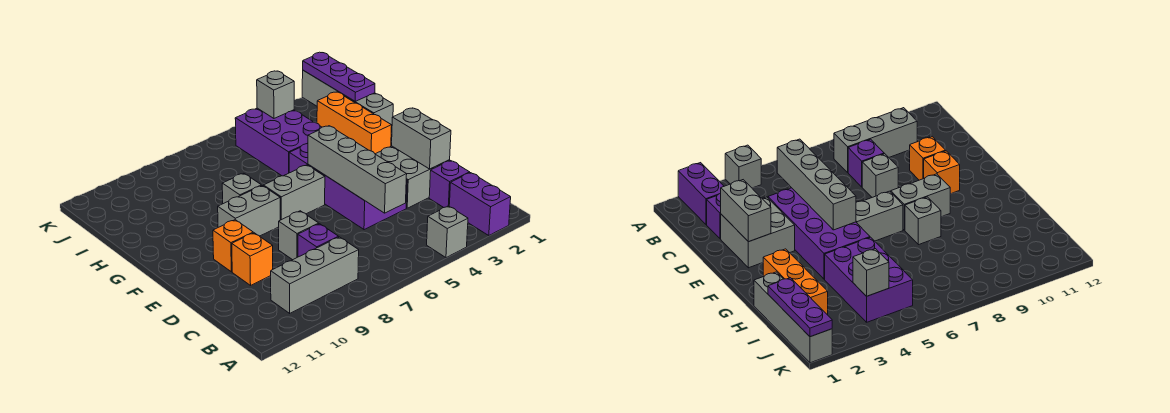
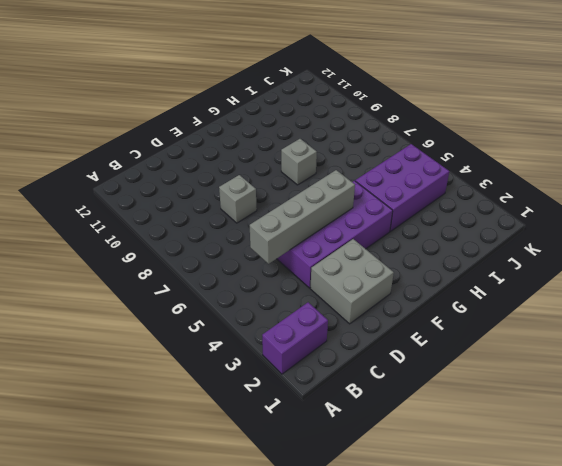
none -> grey brick A4 level 1
none -> grey brick B8:B10 level 1
none -> purple brick C2 level 1

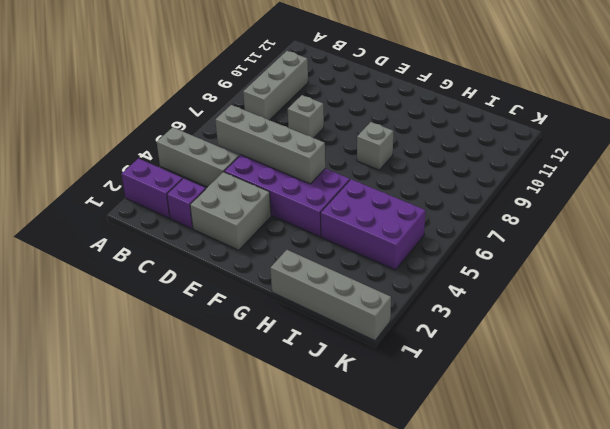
grey brick A4:C4 level 1 -> grey brick A4 level 1
none -> purple brick C8 level 1
none -> orange brick D10 level 1
none -> orange brick E10 level 1

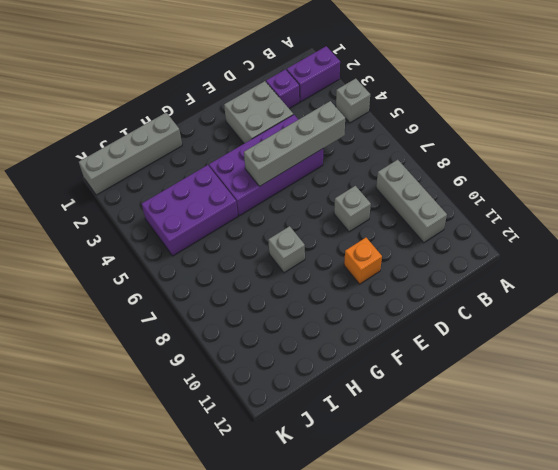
none -> purple brick C8 level 1
none -> orange brick D10 level 1
none -> grey brick F6:F7 level 1

